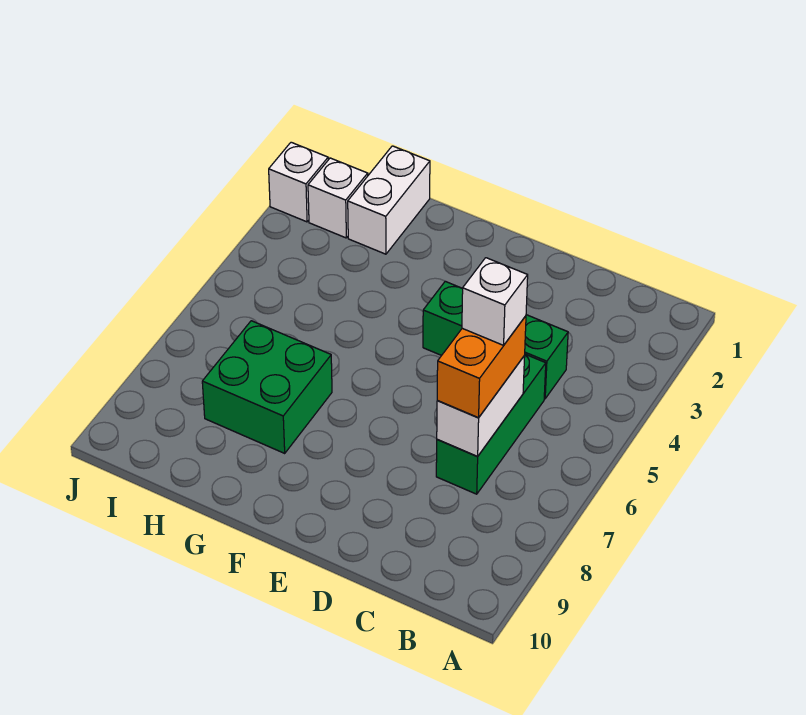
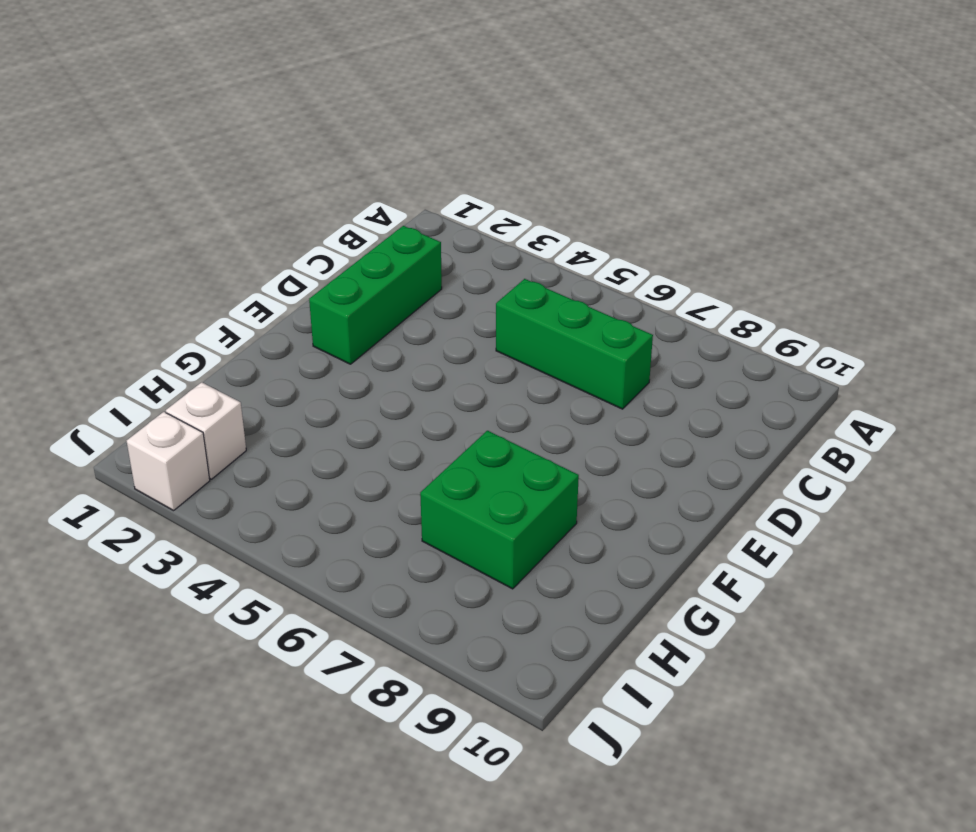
green brick C2:E2 level 1 -> green brick C4:E4 level 1
none -> white brick H1:H2 level 1
none -> white brick C6:C7 level 2

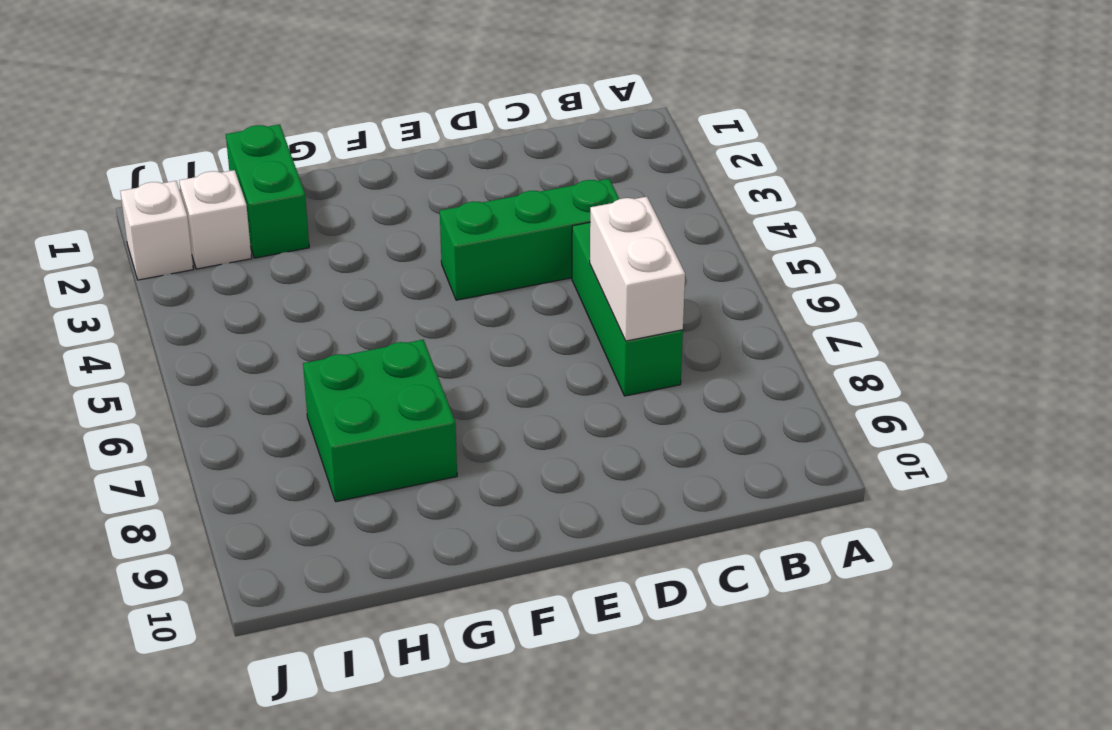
green brick H1:H2 level 1 -> white brick H1:H2 level 1
none -> orange brick C6:C7 level 3
none -> white brick C6 level 4

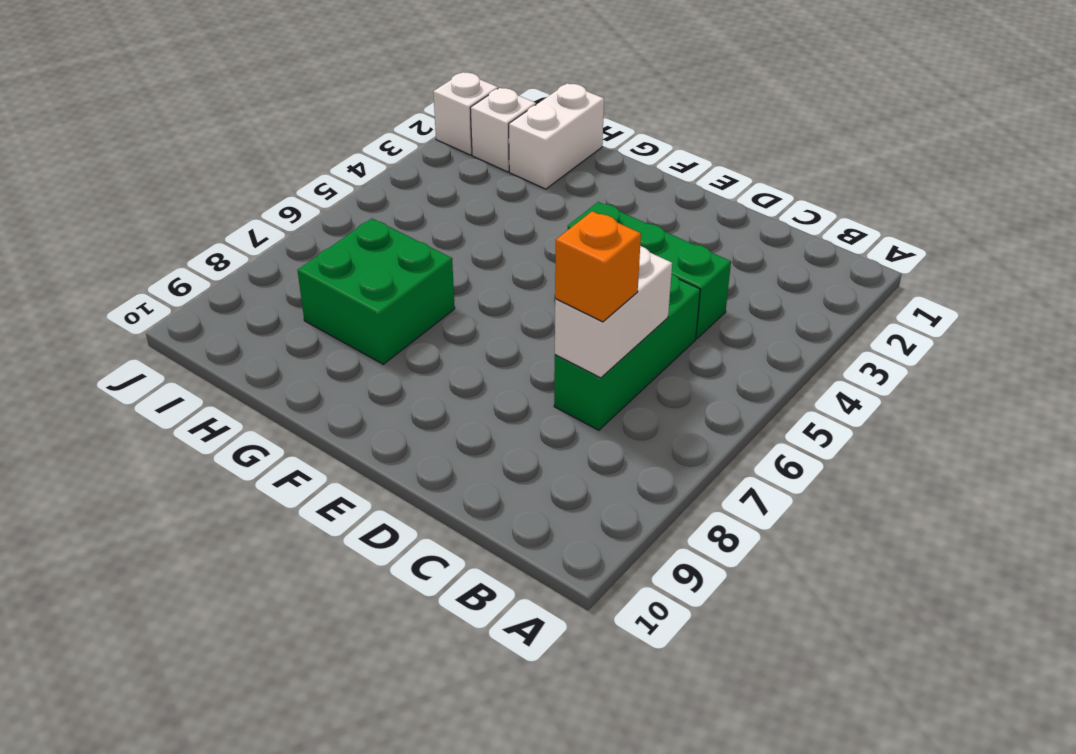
orange brick C7 level 3 -> orange brick C6:C7 level 3
none -> white brick C6 level 4

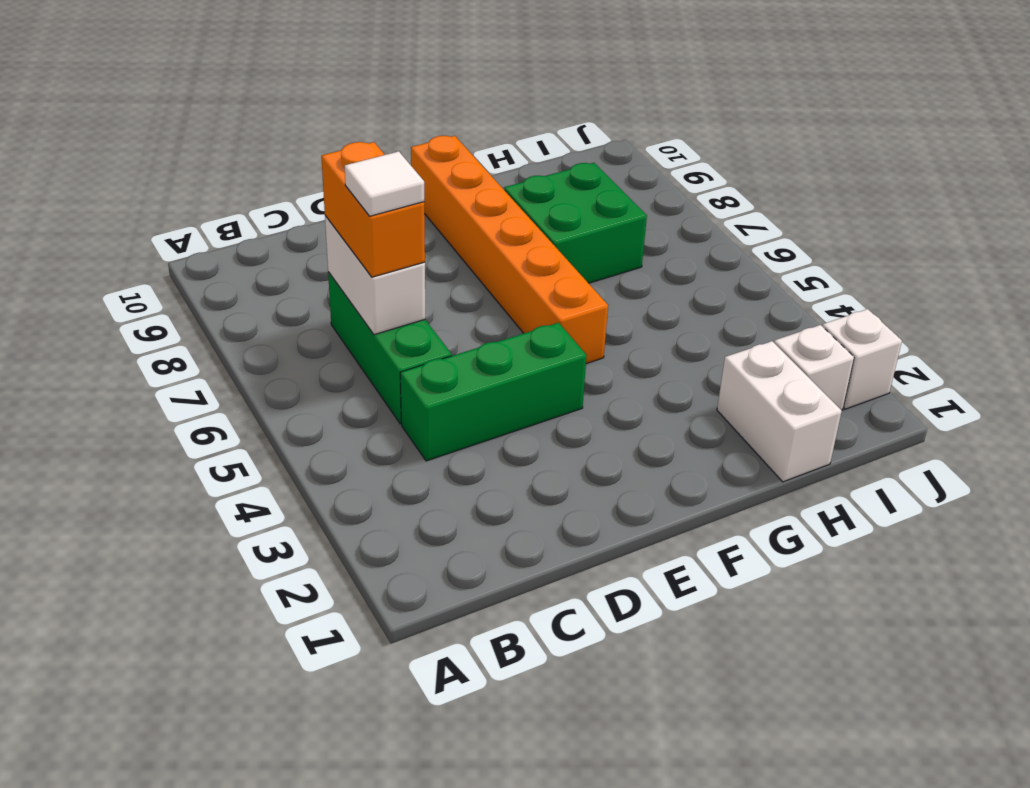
white tile C6 level 4 -> white brick C6 level 4
orange brick F5:F10 level 1 -> none

